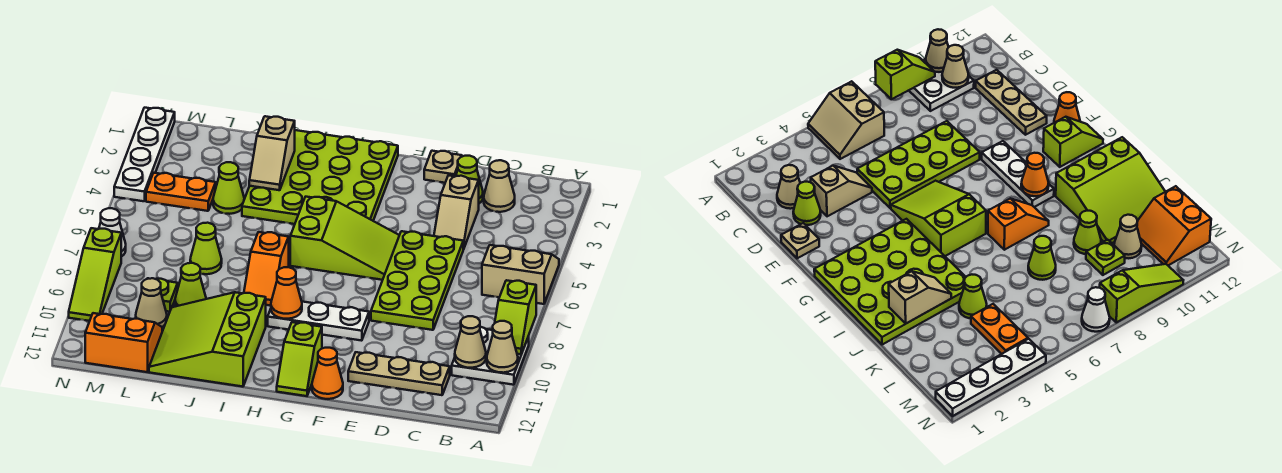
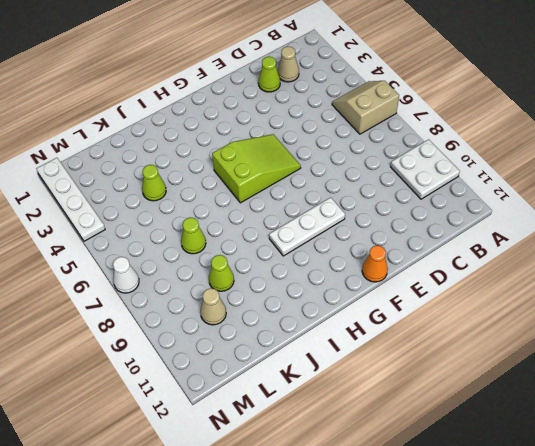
none -> tan plate C11:E11 level 1
none -> tan slope D3:D4 level 1 top 3
none -> lime plate D5:E8 level 1
none -> tan plate E1 level 1

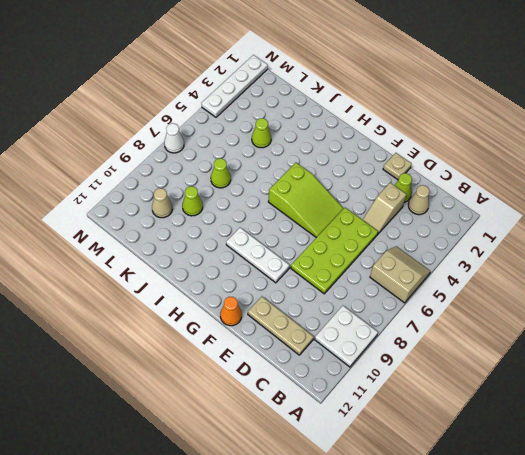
none -> lime plate G1:J4 level 1
none -> lime slope G11:G12 level 1 top 11
none -> orange slope I7:I8 level 1 top 7
none -> lime slope I10:K12 level 1 top I

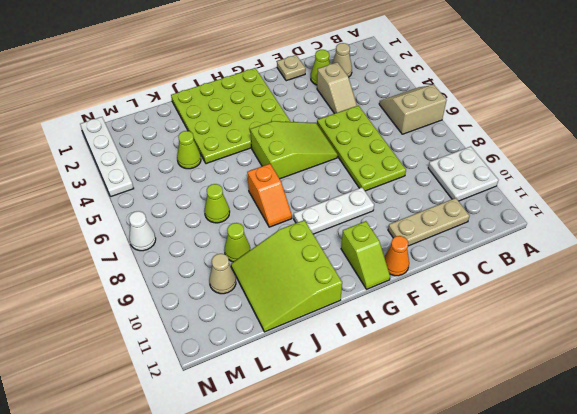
none -> orange plate L4:M4 level 1
none -> lime plate L9 level 1
none -> orange slope L11:M12 level 1 top 12
none -> lime slope N8:N10 level 1 top 8

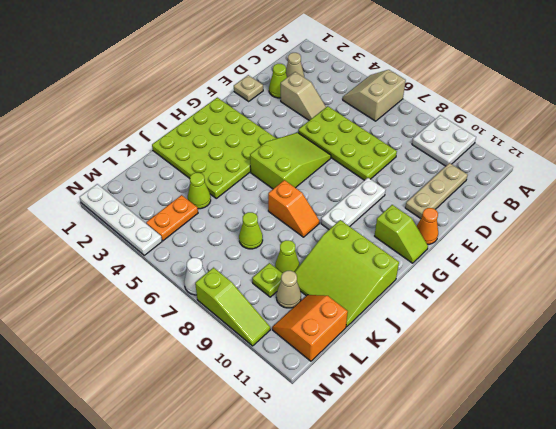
none -> lime slope A8:A9 level 2 top 8
none -> tan cone A10 level 2
none -> tan cone B10 level 2
none -> orange cone H9 level 2

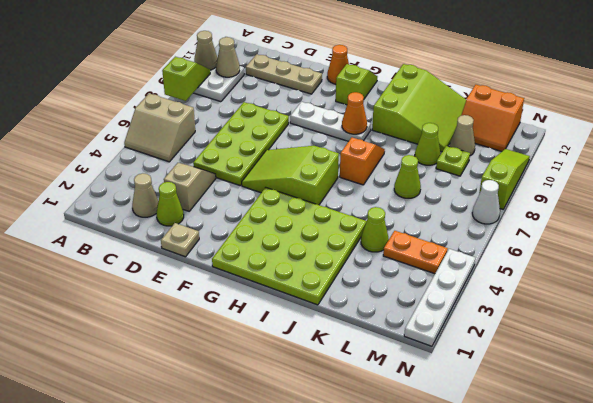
none -> tan slope J2:J3 level 2 top 2

